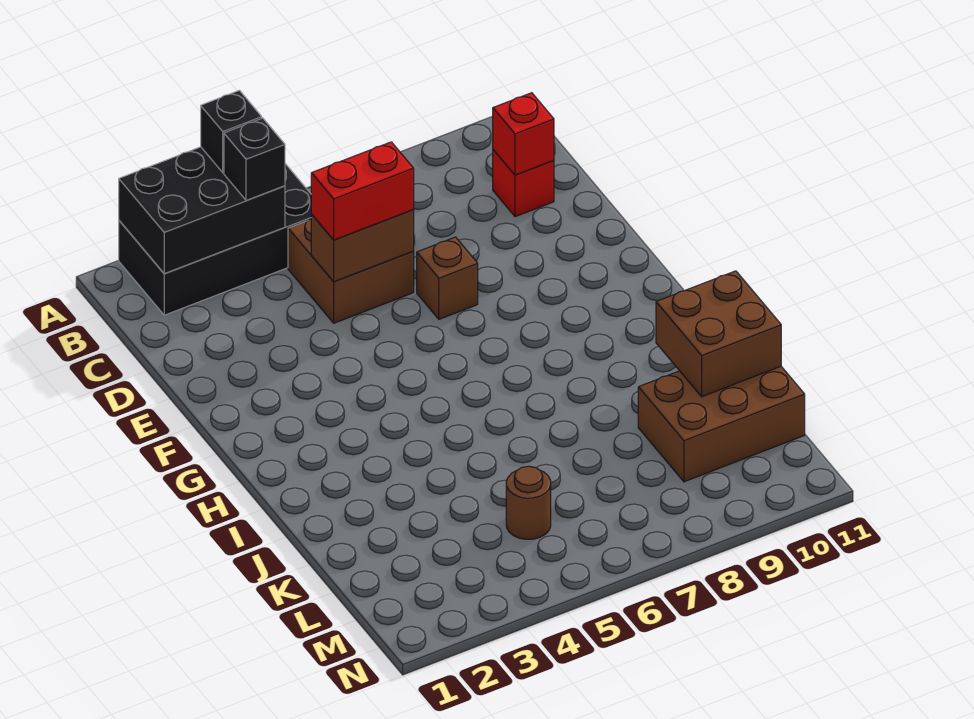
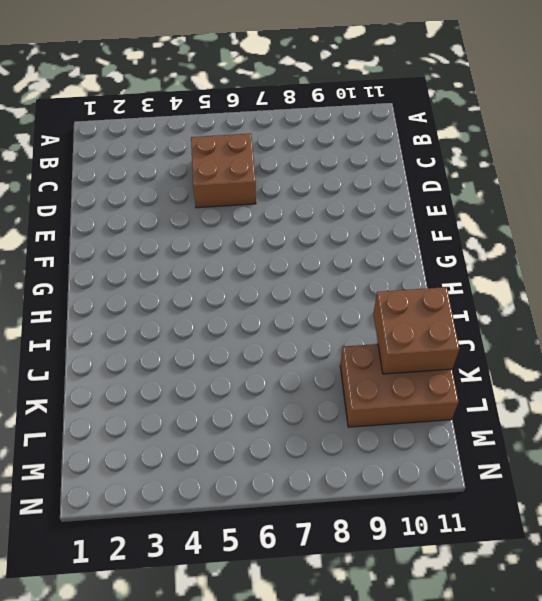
none -> black brick A2:B5 level 1
none -> red brick C10 level 1
none -> brown brick E7 level 1

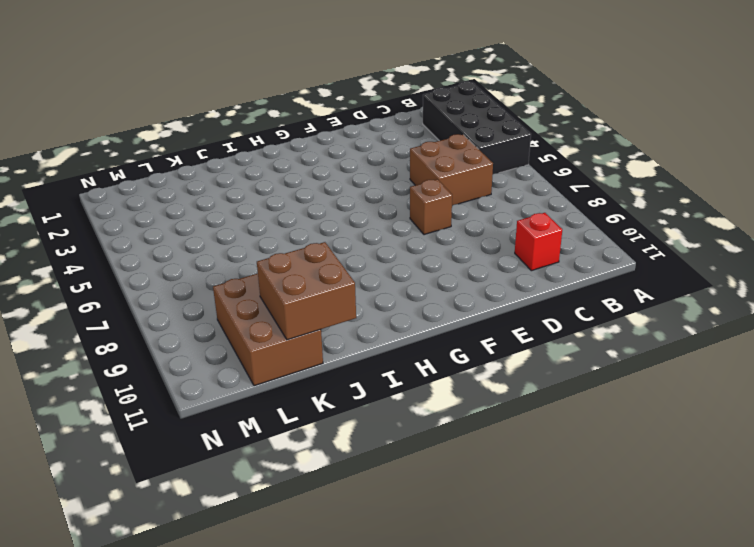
none -> brown round brick L5 level 1
none -> black brick A2:B4 level 2
none -> red brick C10 level 2

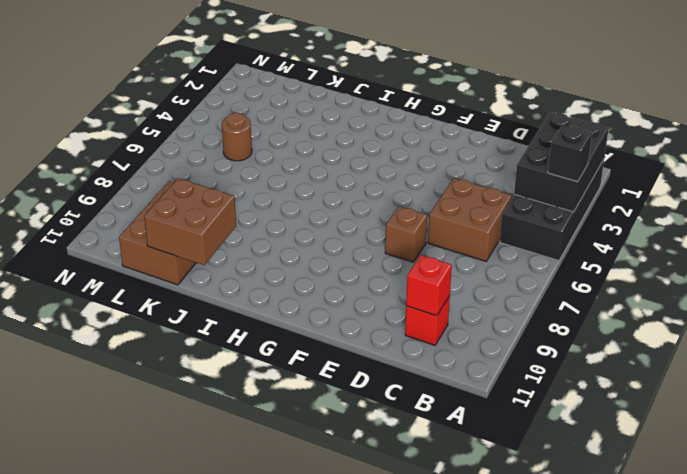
none -> brown brick D5:D6 level 2
none -> black brick B4 level 3
none -> red brick D5:D6 level 3

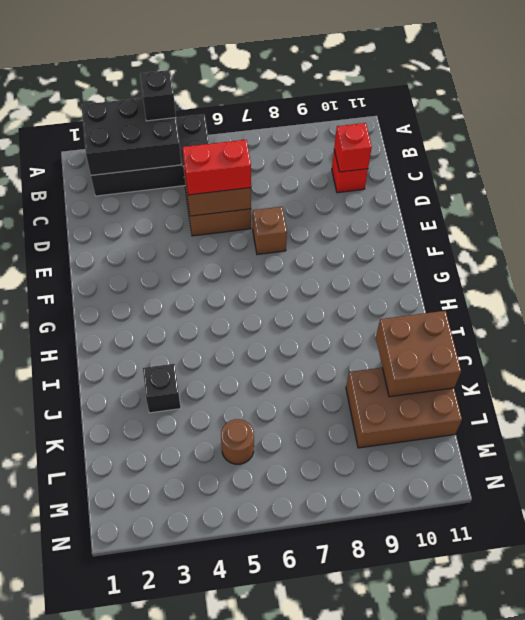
black brick J3 level 1 -> black brick B4 level 3

